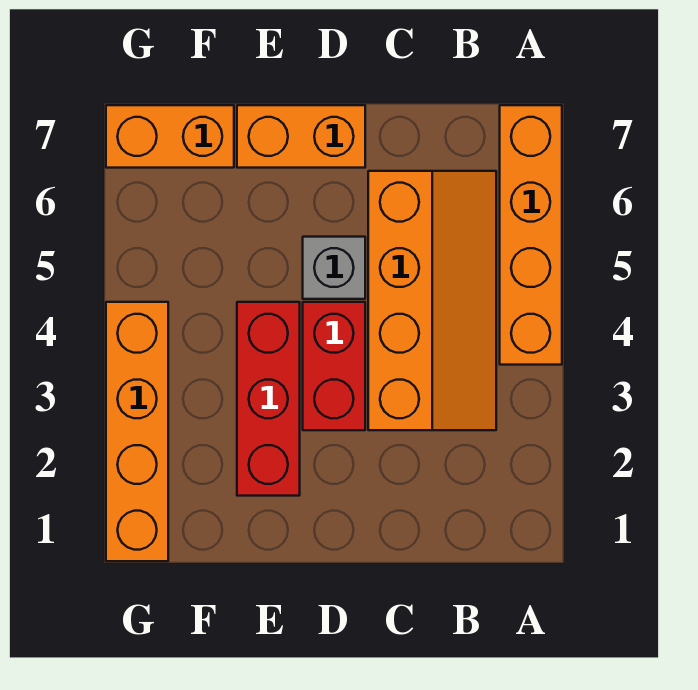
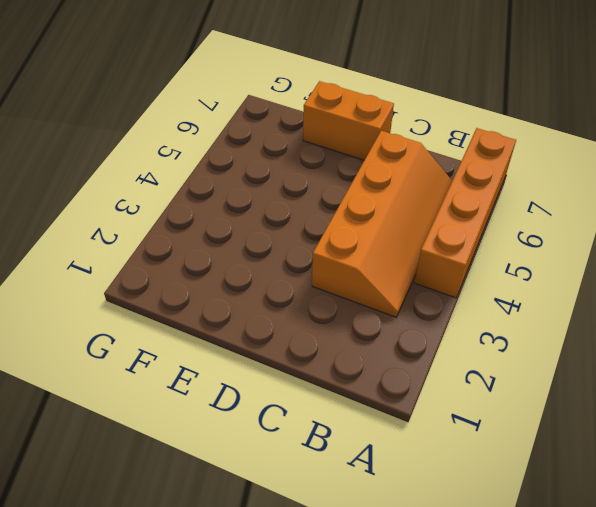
none -> red brick D3:D4 level 1
none -> grey brick D5 level 1

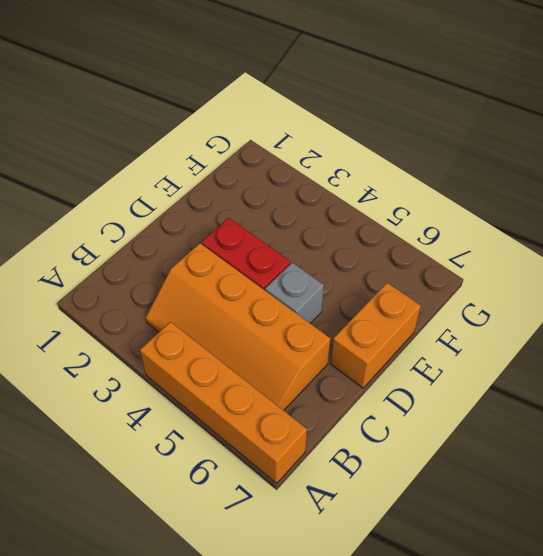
none -> red brick E2:E4 level 1
none -> orange brick F7:G7 level 1

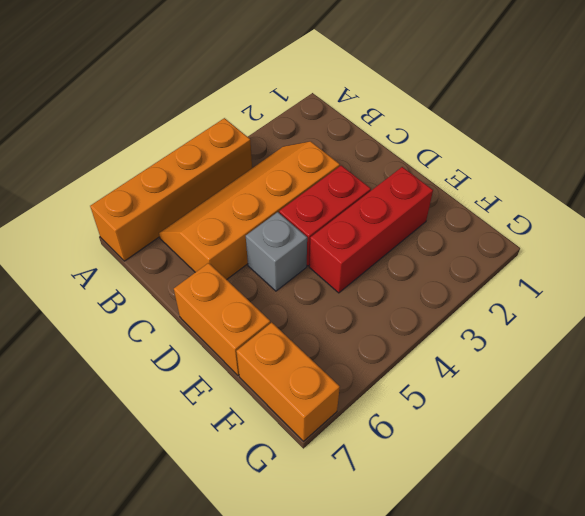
none -> orange brick G1:G4 level 1

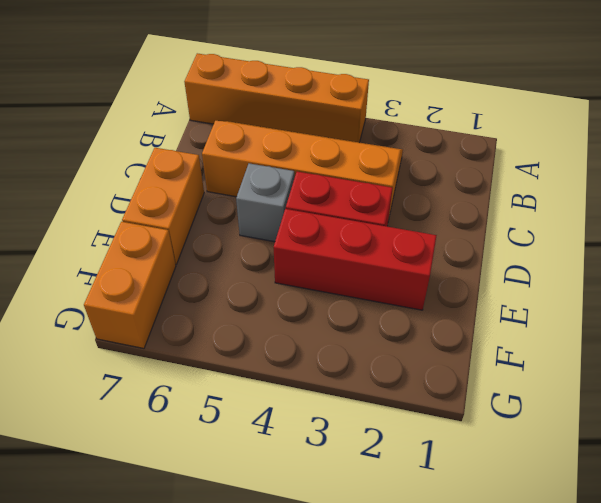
none -> orange brick G1:G4 level 1

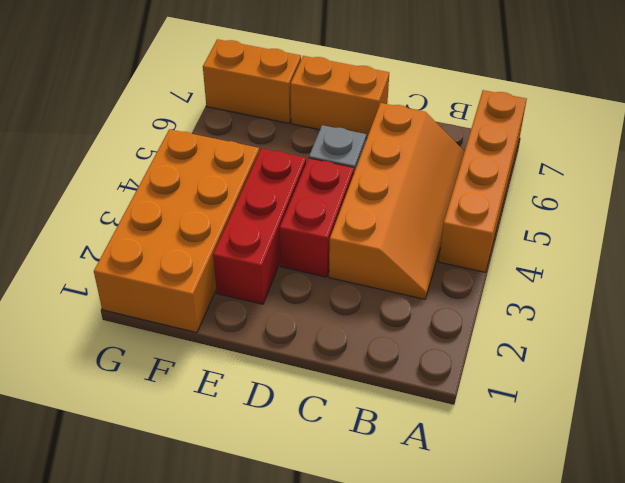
orange brick F1:G4 level 1 -> orange brick G1:G4 level 1

